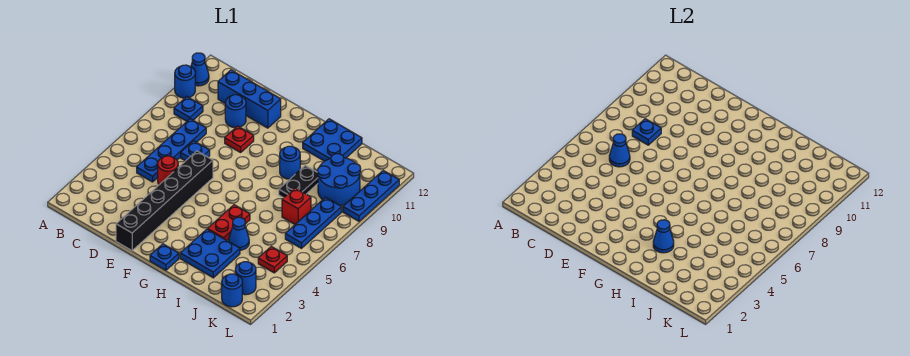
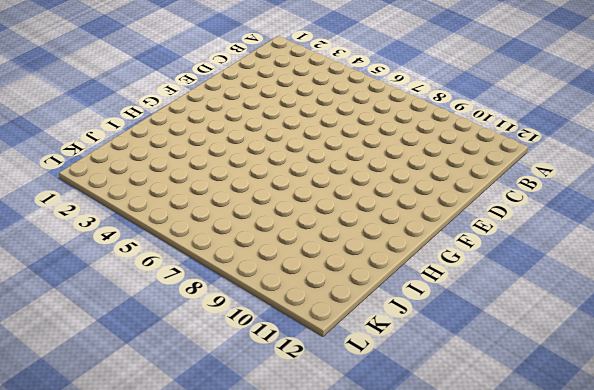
none -> blue round brick A10 level 1
none -> blue cone A11 level 1
none -> blue plate B9 level 1

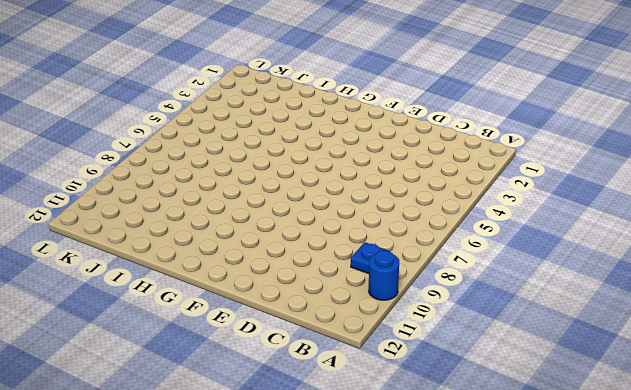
none -> blue cone A11 level 1
none -> blue plate C5:C8 level 1
none -> blue brick C11:E11 level 1

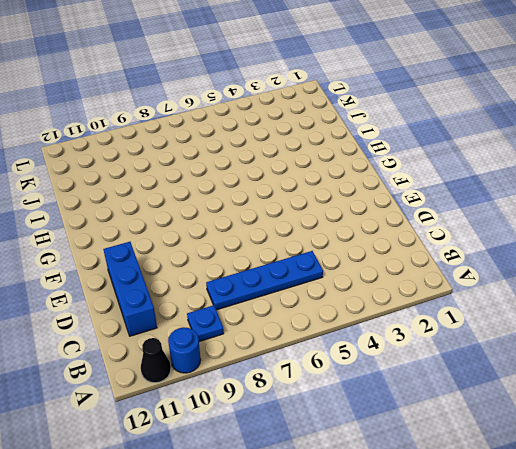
black cone A11 level 1 -> blue cone A11 level 1
none -> red round brick D5 level 1
none -> blue plate D7 level 1
none -> blue round brick D10 level 1

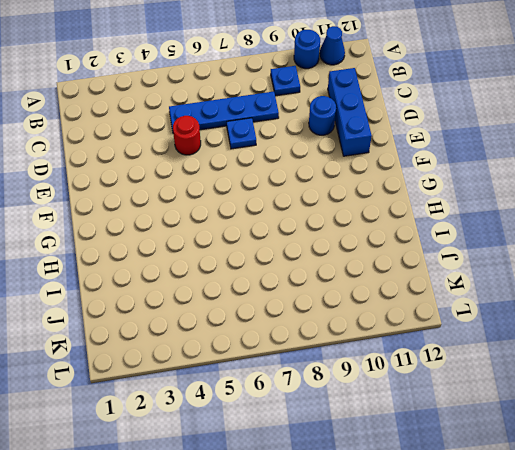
none -> black brick E1:E6 level 1
none -> red plate E9 level 1
none -> blue plate G1 level 1

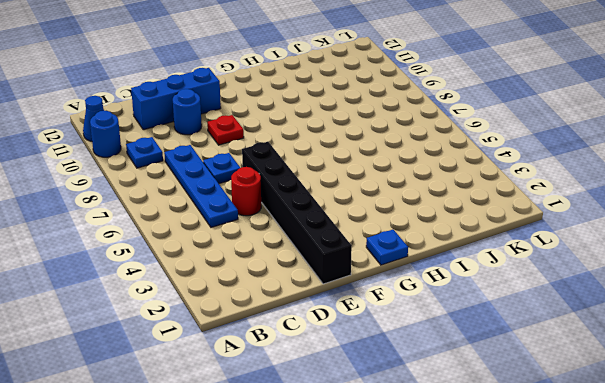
none -> blue plate H2:I3 level 1
none -> red plate H4:H5 level 1
none -> blue round brick H9 level 1

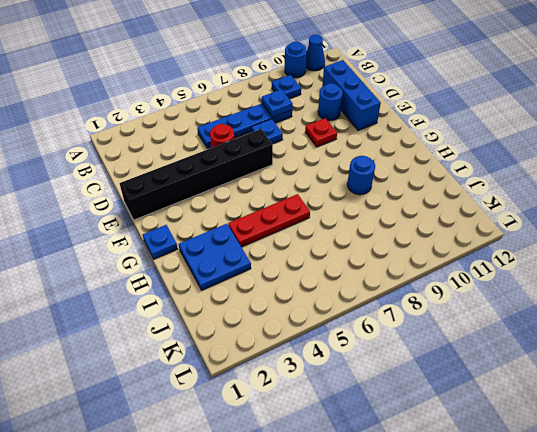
red plate H4:H6 level 1 -> red plate H4:H5 level 1
none -> blue plate H11:I12 level 1
none -> blue cone I4 level 1
none -> black plate I8:I9 level 1

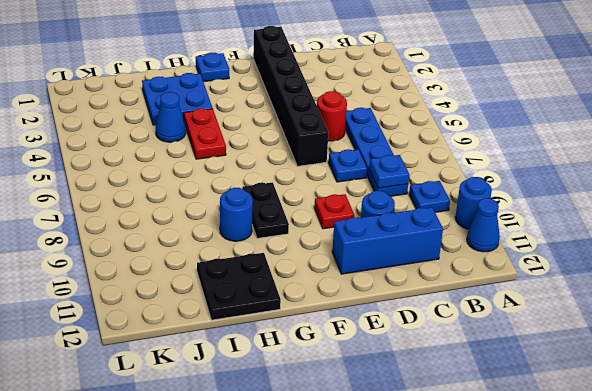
black plate G8:G9 level 1 -> black plate I8:I9 level 1
black plate H11:I12 level 1 -> blue plate H11:I12 level 1
none -> red brick J7 level 1
none -> blue round brick J9:K10 level 1
none -> blue round brick K1 level 1

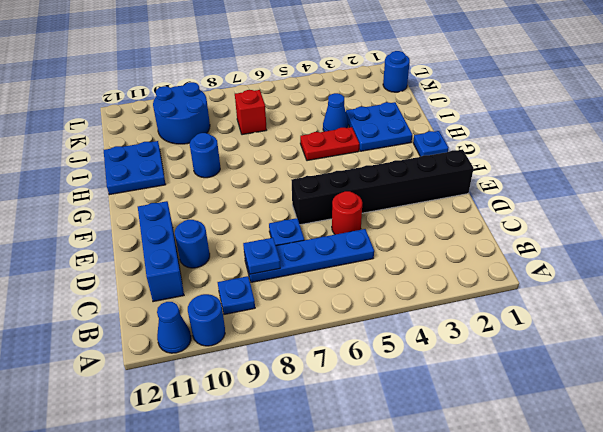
none -> red plate E9 level 1
none -> black plate I8:I9 level 1
none -> blue round brick K2 level 1

